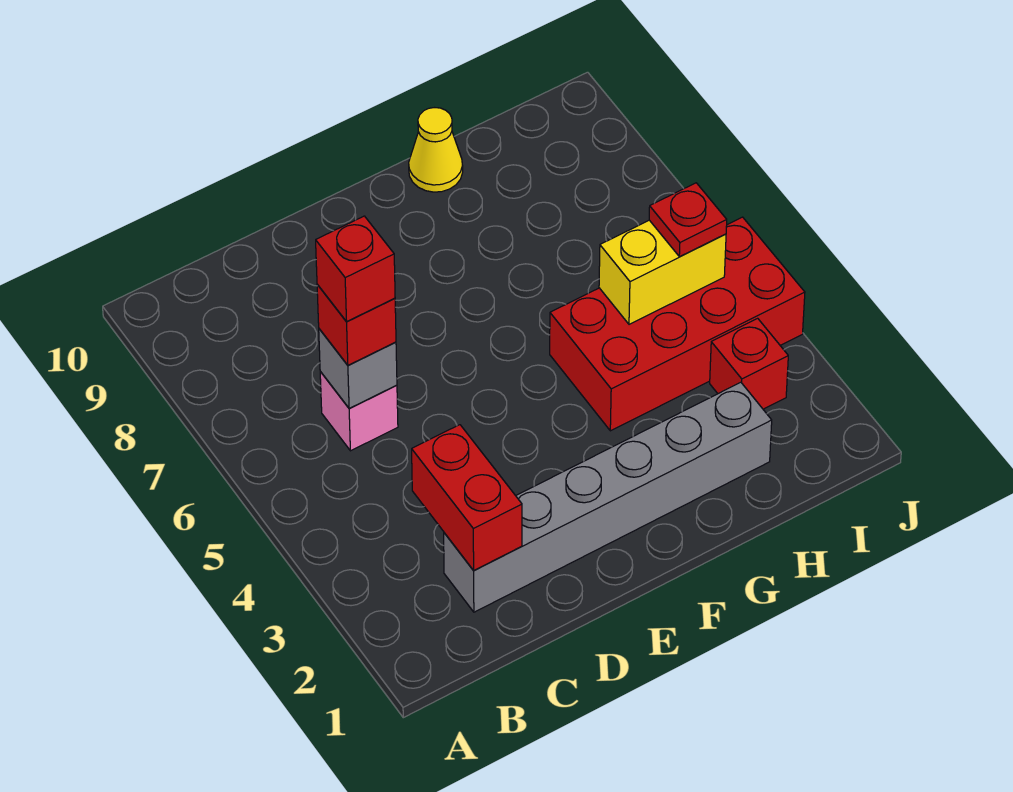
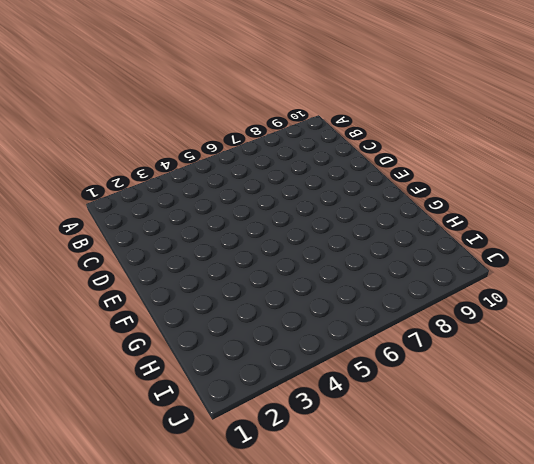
none -> grey brick C2:H2 level 1
none -> pink brick C6 level 1

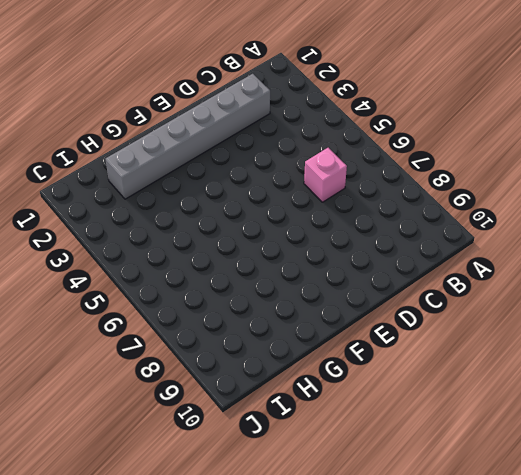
none -> red brick G4:J5 level 1
none -> yellow cone G10 level 1

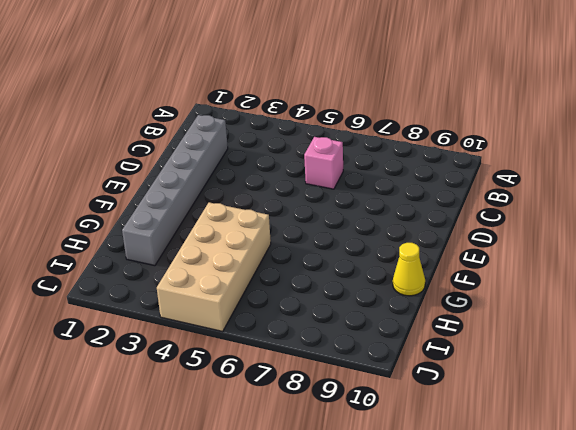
tan brick G4:J5 level 1 -> red brick G4:J5 level 1
none -> red brick I3 level 1
none -> red brick C2:C3 level 2

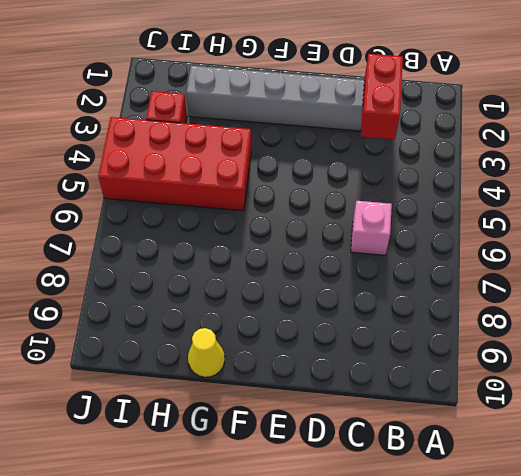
none -> grey brick C6 level 2
none -> yellow brick H5:I5 level 2

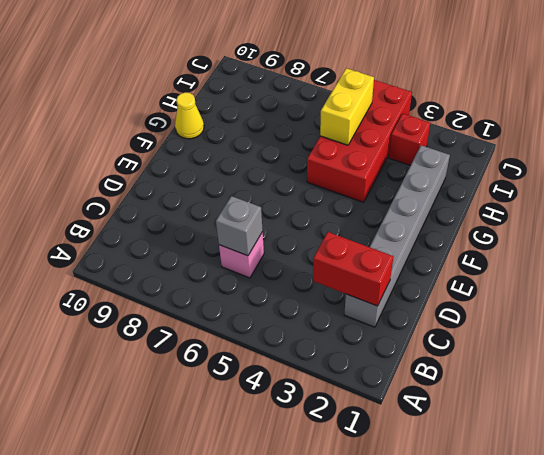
none -> red brick C6 level 3
none -> red plate I5 level 3

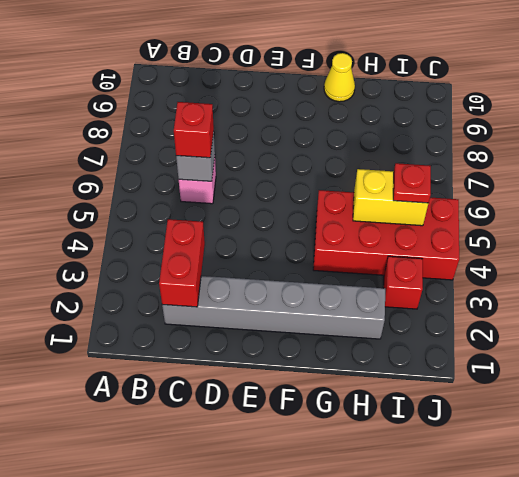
none -> red brick C6 level 4

